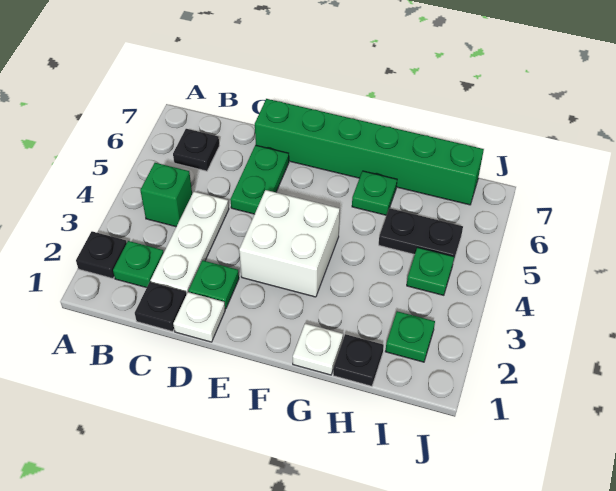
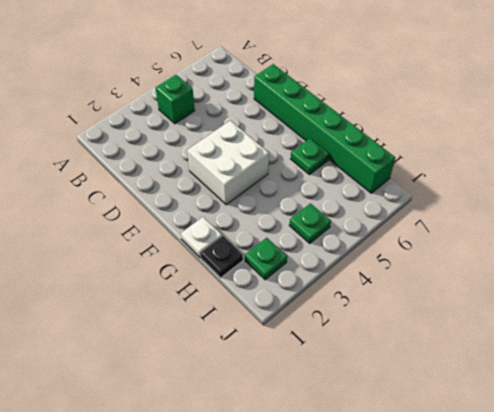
none -> black plate A2 level 1
none -> green plate B2 level 1
none -> black plate B6 level 1

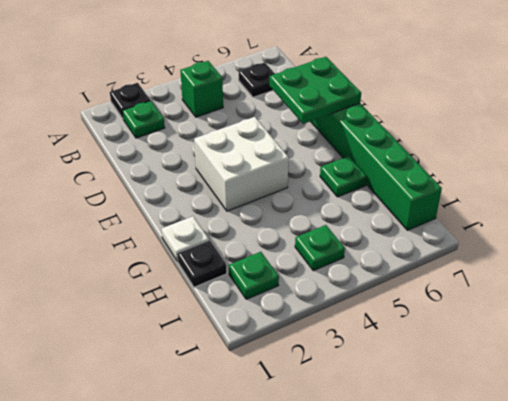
green plate D6:E7 level 2 -> none
none -> black plate C1 level 1
none -> white plate C2:C4 level 1
none -> white plate D1 level 1

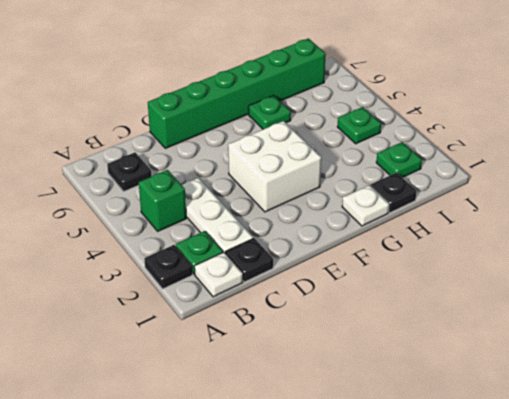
white plate B1 level 1 -> white plate D1 level 1
none -> green plate D2 level 1
none -> green plate D5:D6 level 1
none -> black plate H5:I5 level 1

